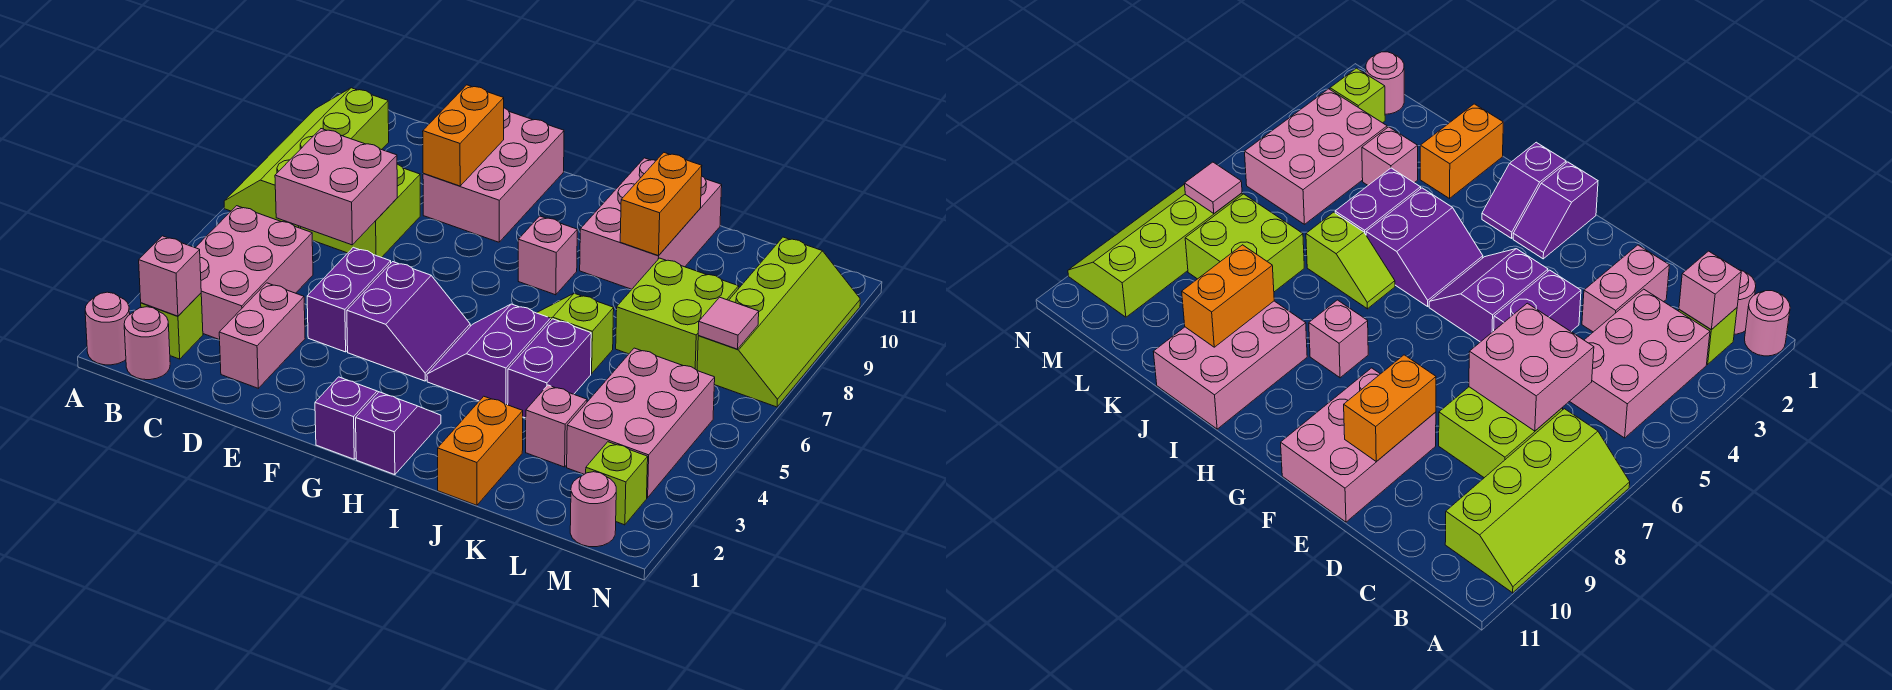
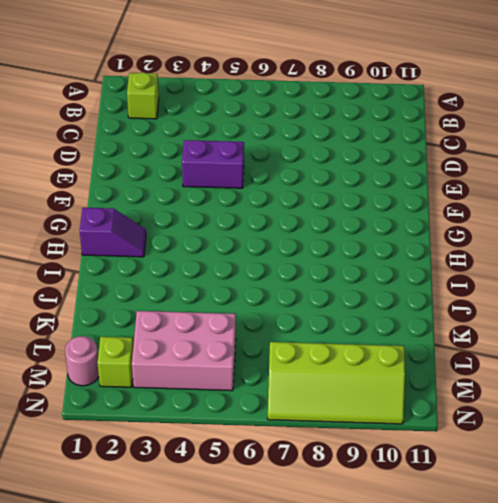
none -> pink round brick A1 level 1
none -> lime slope A7:B10 level 1 top B
none -> pink round brick B1 level 1

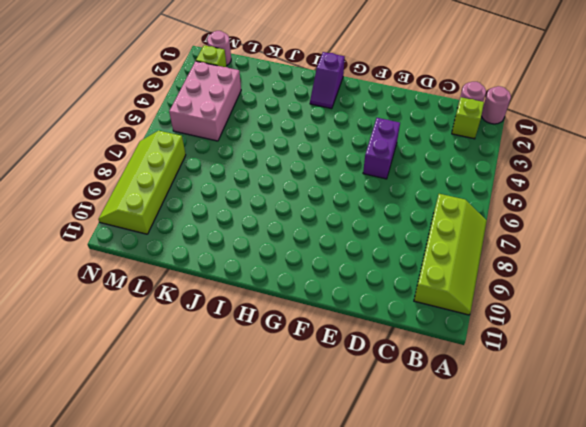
none -> pink brick B3:C5 level 1
none -> lime brick C7:D8 level 1
none -> pink brick D2:D3 level 1

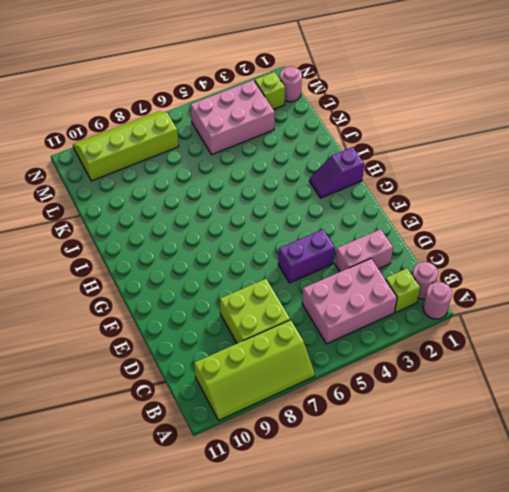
none -> pink brick E9:F11 level 1
none -> purple slope F4:G5 level 1 top F
none -> purple slope G1:G2 level 1 top 1

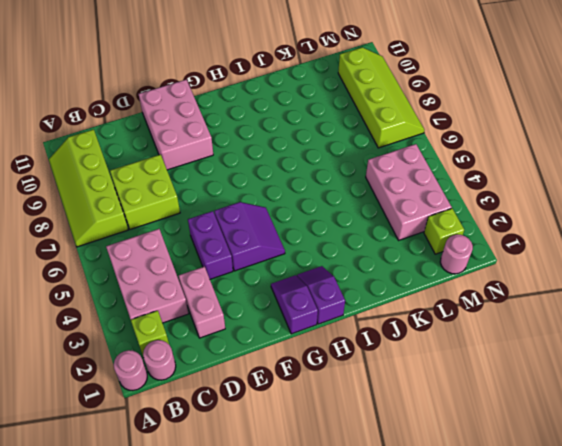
none -> purple slope H4:I5 level 1 top I
none -> pink brick H8 level 1
none -> lime slope I6:J6 level 1 top J

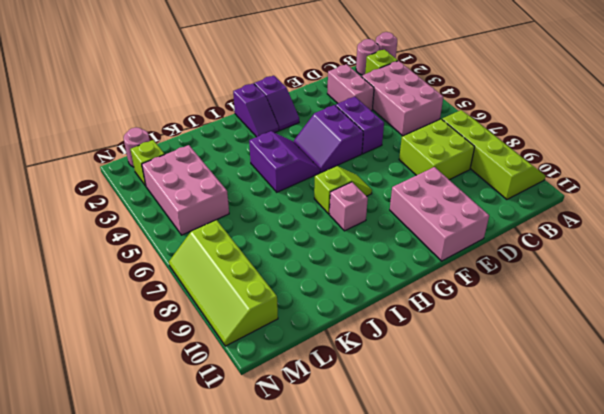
lime slope G7:H7 level 1 top H -> lime slope I6:J6 level 1 top J
none -> pink brick I9:J11 level 1
none -> orange brick J1:J2 level 1
none -> purple brick J4:J5 level 1

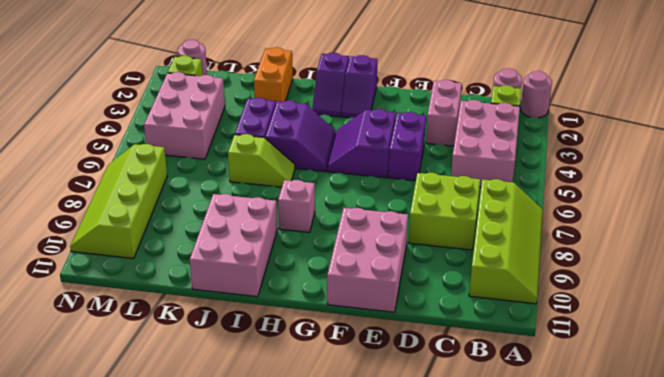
none -> pink brick K3 level 1
none -> lime brick K7:L8 level 1
none -> pink brick B2 level 2

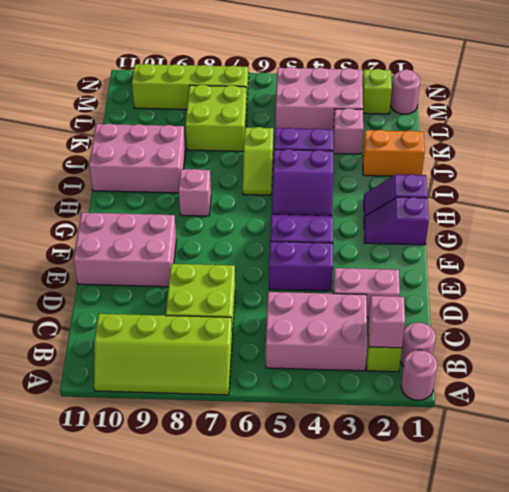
none -> pink brick C6:D7 level 2
none -> orange brick E9:E10 level 2
none -> orange brick J9:J10 level 2

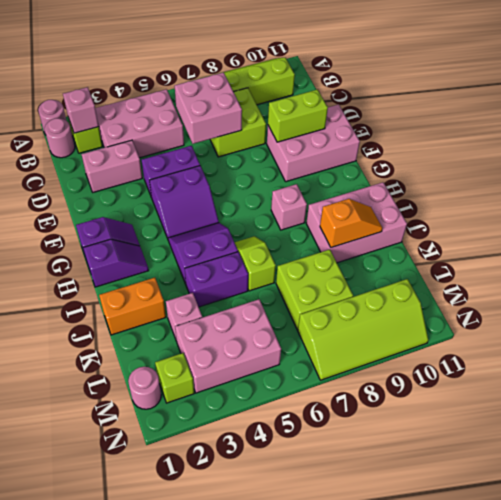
lime brick E9:E10 level 2 -> orange brick E9:E10 level 2
orange slope J9:J10 level 2 top 9 -> orange brick J9:J10 level 2
none -> pink tile M7 level 2

